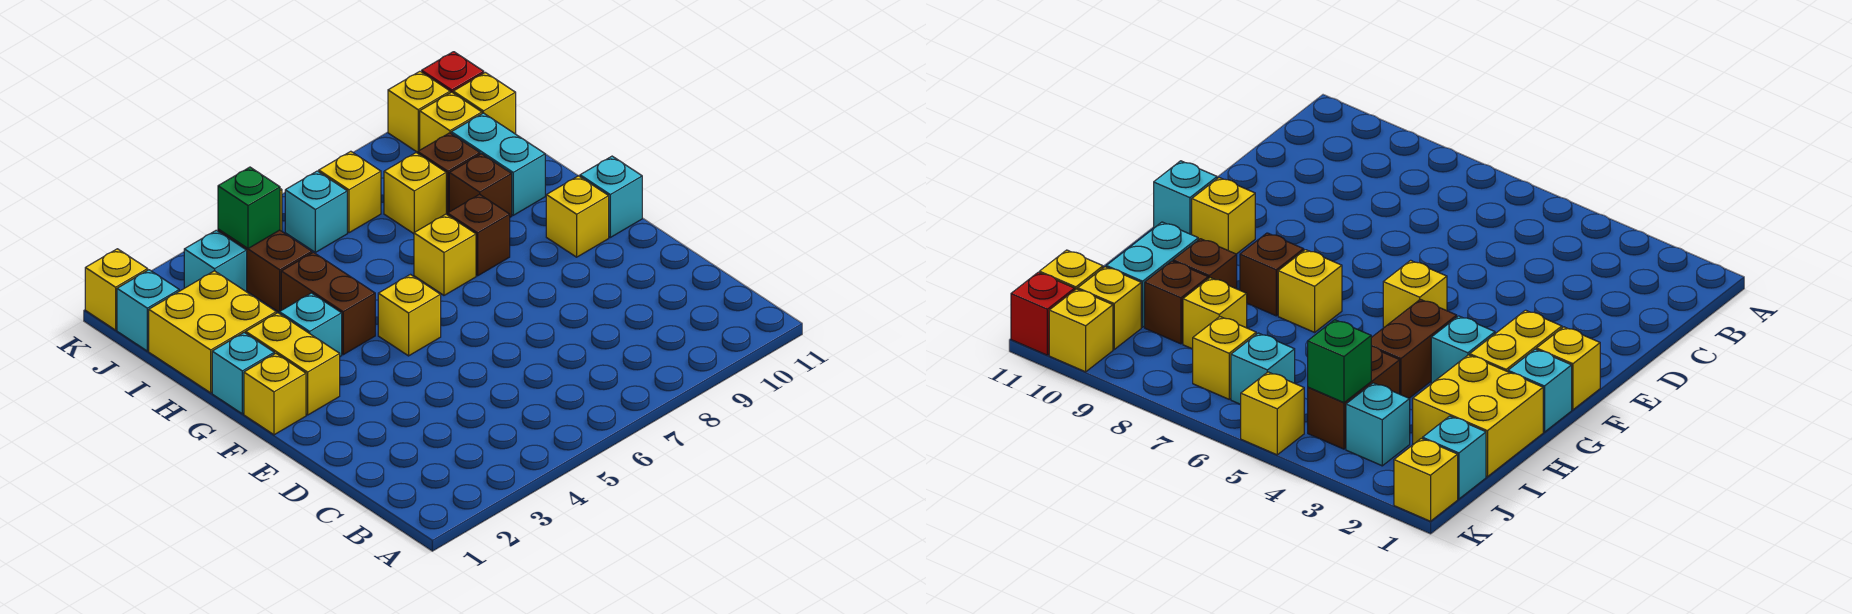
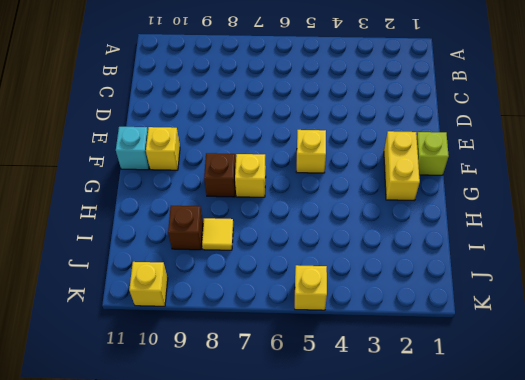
lime brick F1 level 1 -> yellow brick F1 level 1
yellow tile I8 level 1 -> yellow brick I8 level 1
none -> cyan brick G1 level 1
none -> cyan brick G3 level 1
none -> brown brick G4:H4 level 1

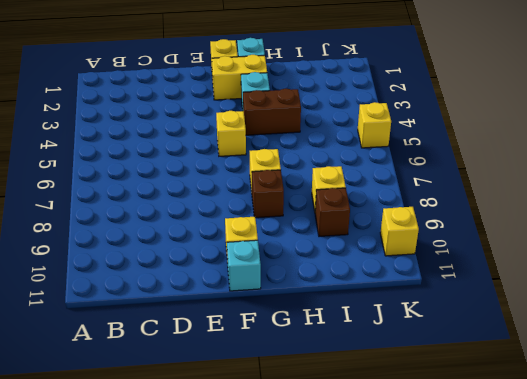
none -> yellow brick H1:I2 level 1
none -> brown brick H9 level 1
none -> cyan brick H10:I10 level 1

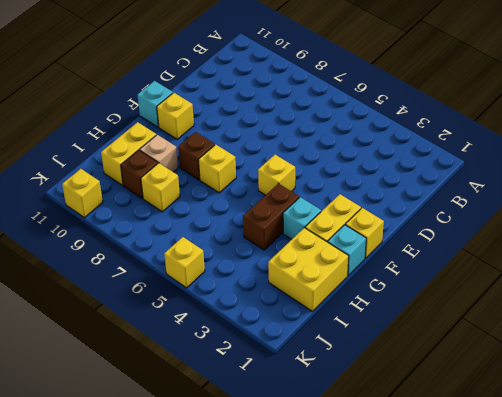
tan brick H9 level 1 -> brown brick H9 level 1
yellow brick H10:I10 level 1 -> cyan brick H10:I10 level 1
none -> brown brick I4:J4 level 1
none -> cyan brick J1 level 1
none -> cyan brick J3 level 1

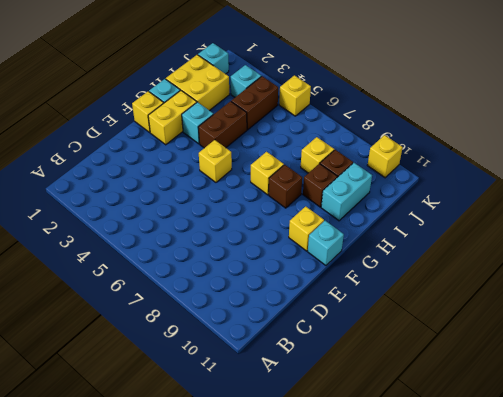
none -> cyan brick J6 level 1
none -> yellow brick J7 level 1
none -> yellow brick J10 level 1

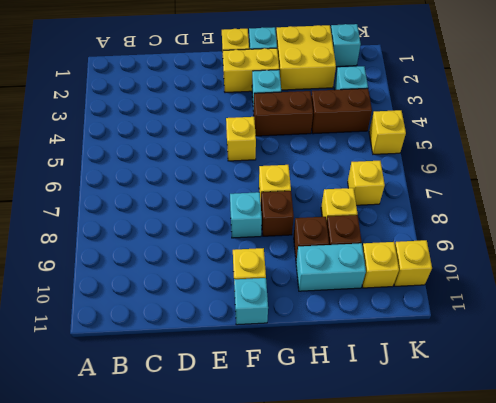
cyan brick F8 level 1 -> cyan brick J6 level 1
none -> yellow brick J11 level 1
none -> yellow brick K1 level 1
none -> red brick K11 level 1

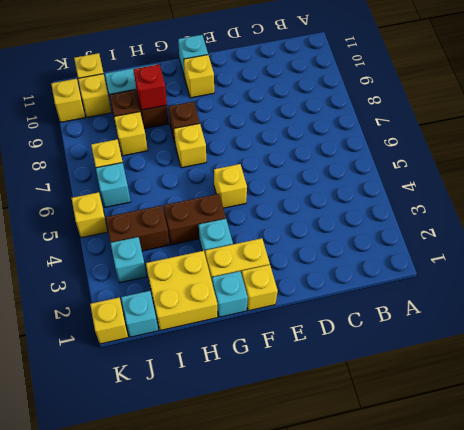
red brick H9 level 2 -> red brick K11 level 1
none -> green brick J4 level 2

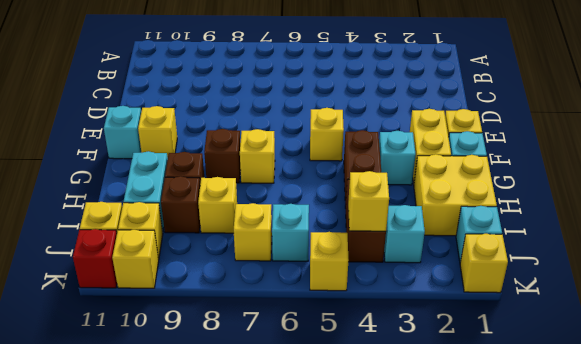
yellow brick J4 level 2 -> green brick J4 level 2

